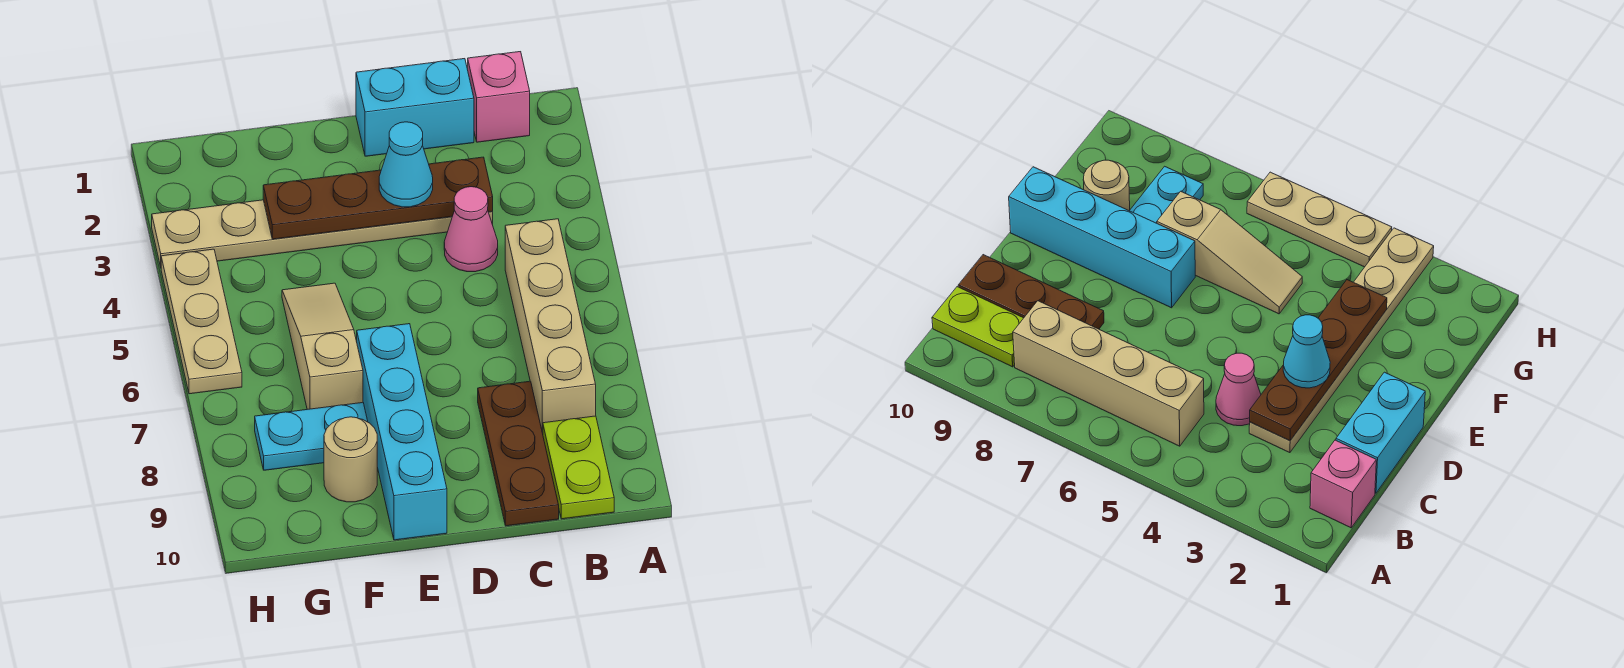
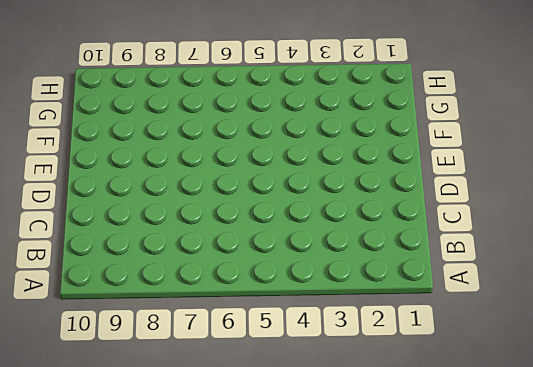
none -> pink brick B1 level 1
none -> tan brick B5:B8 level 1
none -> lime plate B9:B10 level 1

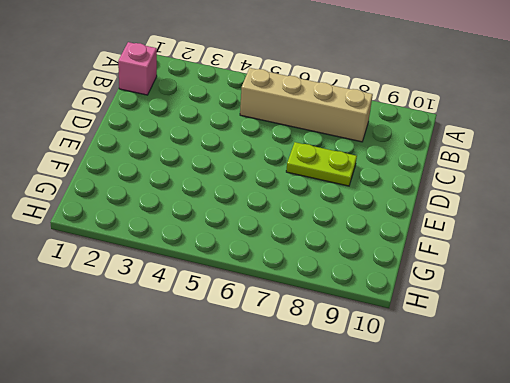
lime plate D7:D8 level 1 -> lime plate B9:B10 level 1
none -> cyan brick C1:D1 level 1
none -> tan plate C3:H3 level 1
none -> pink cone C4 level 1

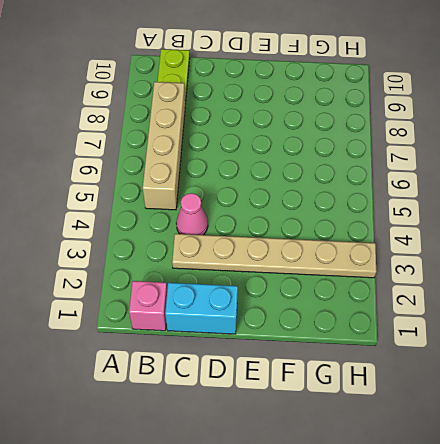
none -> brown plate C8:C10 level 1
none -> cyan brick E7:E10 level 1
none -> tan slope F5:F7 level 1 top 7

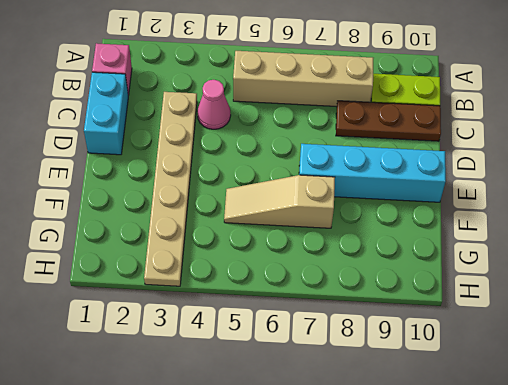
none -> cyan plate F8:G8 level 1
none -> tan round brick F9 level 1
none -> tan plate H4:H6 level 1

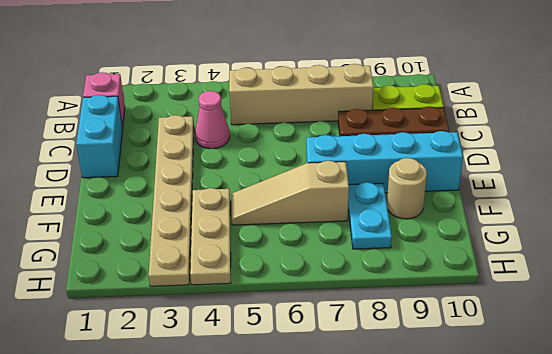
tan plate F4:H4 level 1 -> tan plate H4:H6 level 1
none -> brown plate C3:F3 level 2
none -> cyan cone D3 level 3

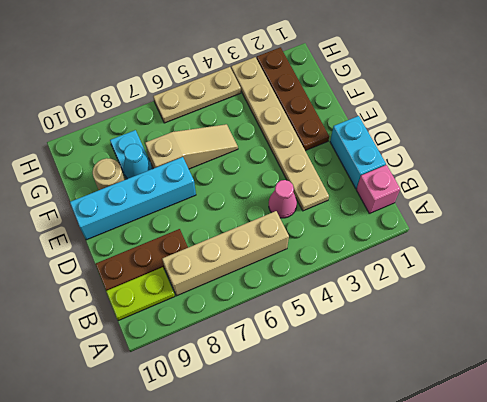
brown plate E2:H2 level 1 -> brown plate C3:F3 level 2
cyan cone F8 level 2 -> cyan cone D3 level 3

